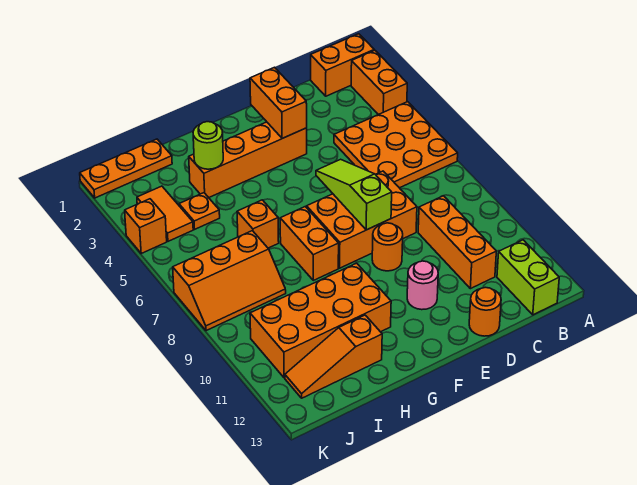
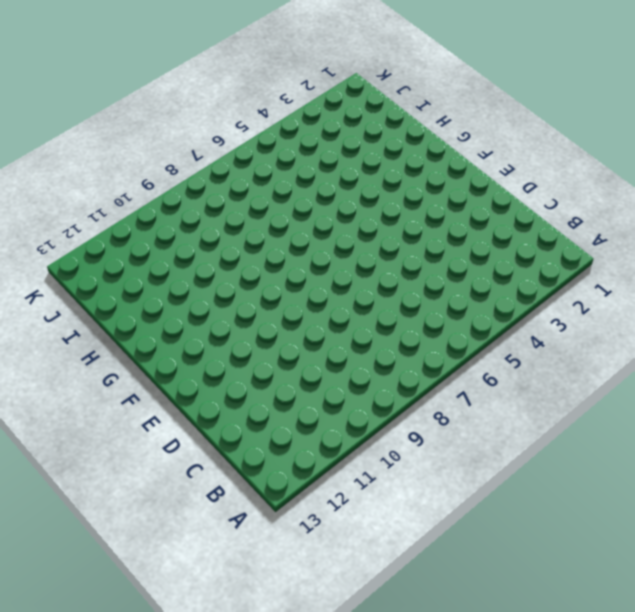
none -> orange brick A1:B1 level 1
none -> orange brick A2:A3 level 1
none -> orange plate A4:C6 level 1

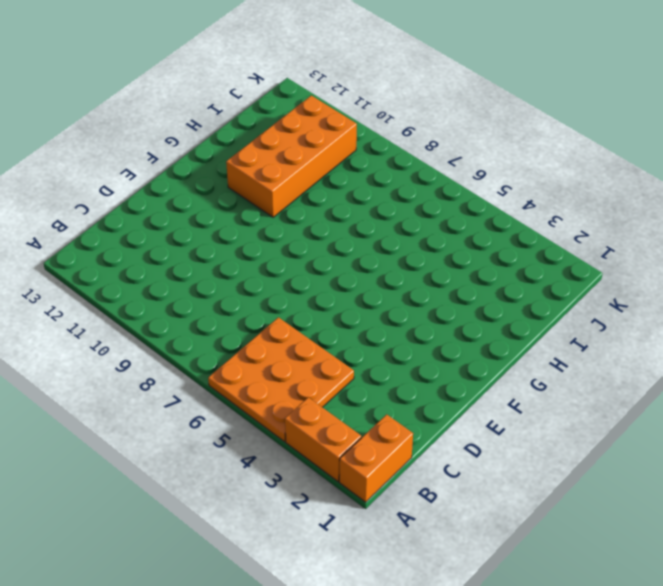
none -> lime brick B12:B13 level 1
none -> orange brick C9:C11 level 1
none -> orange brick D7:F8 level 1

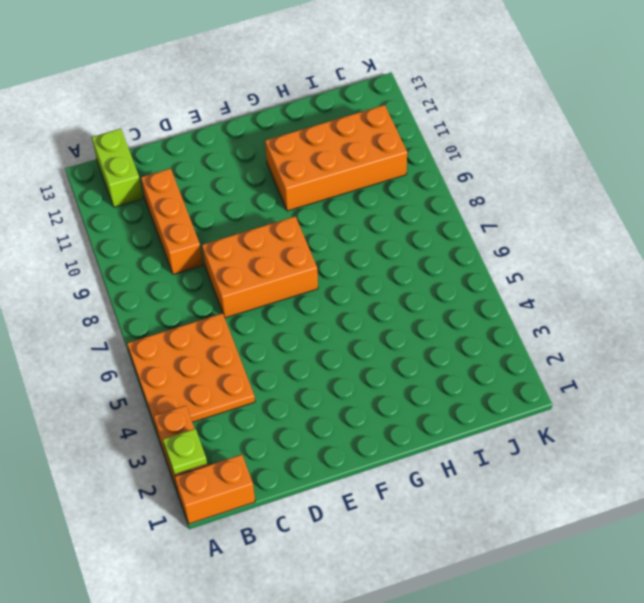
lime plate A2 level 2 -> none
none -> orange round brick D13 level 1
none -> orange brick E3:H3 level 1
none -> orange round brick E9 level 1

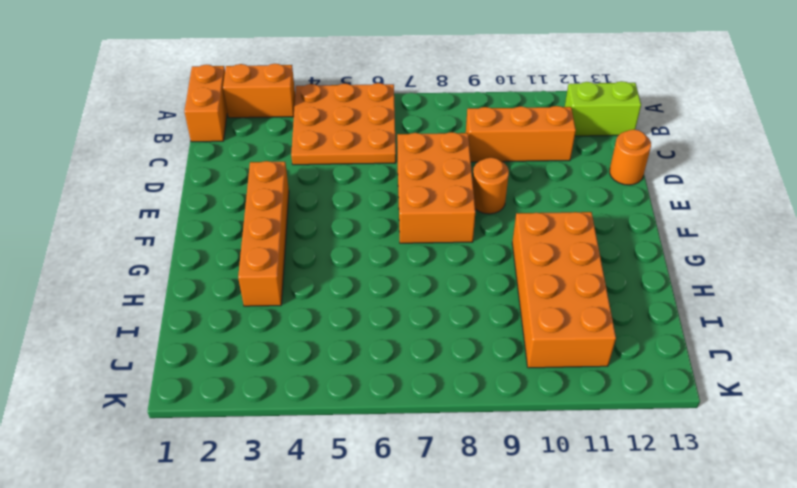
none -> pink round brick E11 level 1
none -> orange brick G7:G8 level 1
none -> orange brick H6 level 1

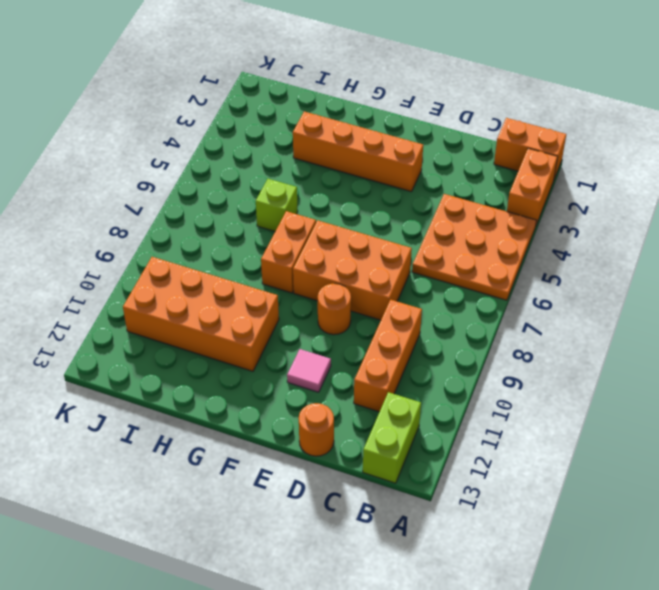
pink tile E11 level 1 -> pink round brick E11 level 1
lime brick H6 level 1 -> orange brick H6 level 1
none -> orange slope H12:J12 level 1 top H
none -> orange plate I1:K1 level 1
none -> orange plate I4 level 1

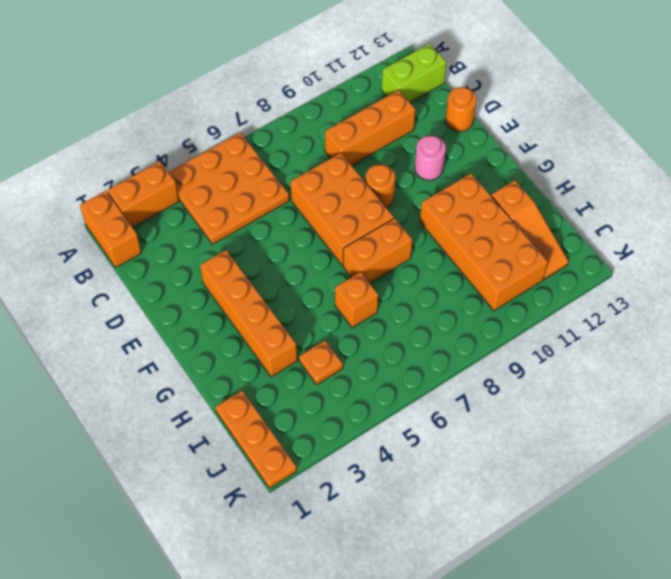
none -> orange slope I7:K8 level 1 top 7
none -> orange tile J3:J4 level 1
none -> orange brick K4 level 1

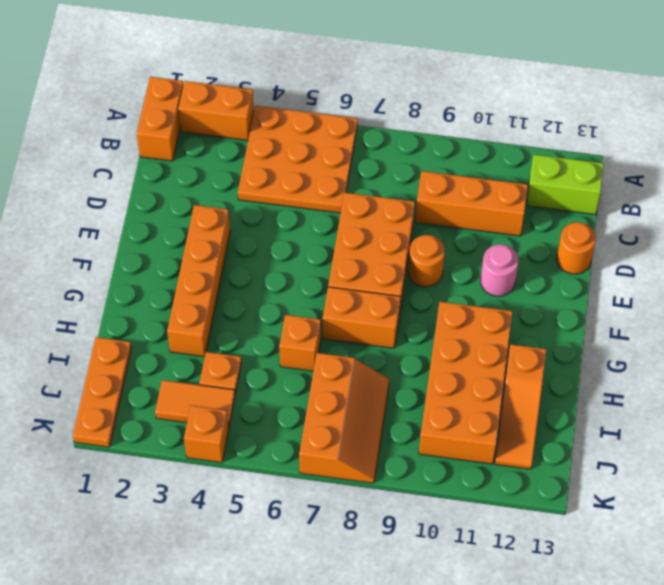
none -> orange brick E2:E3 level 2
none -> lime slope E6:E8 level 2 top 8
none -> lime round brick H3 level 2

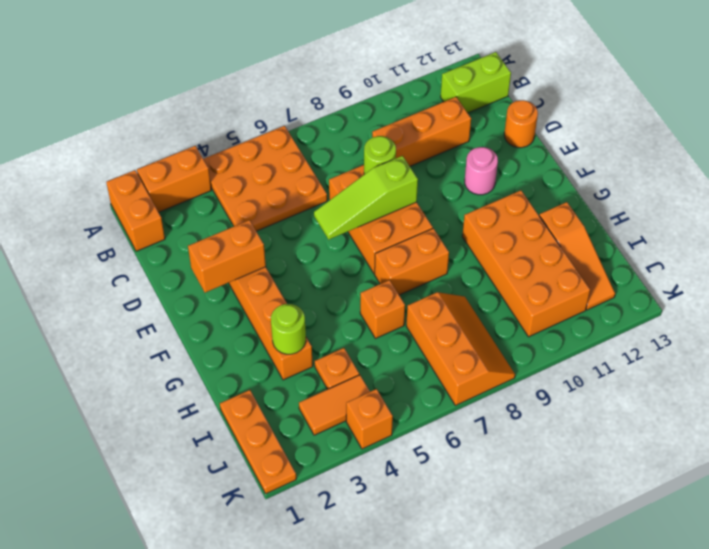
lime round brick D8 level 2 -> none
none -> orange round brick E9 level 1

